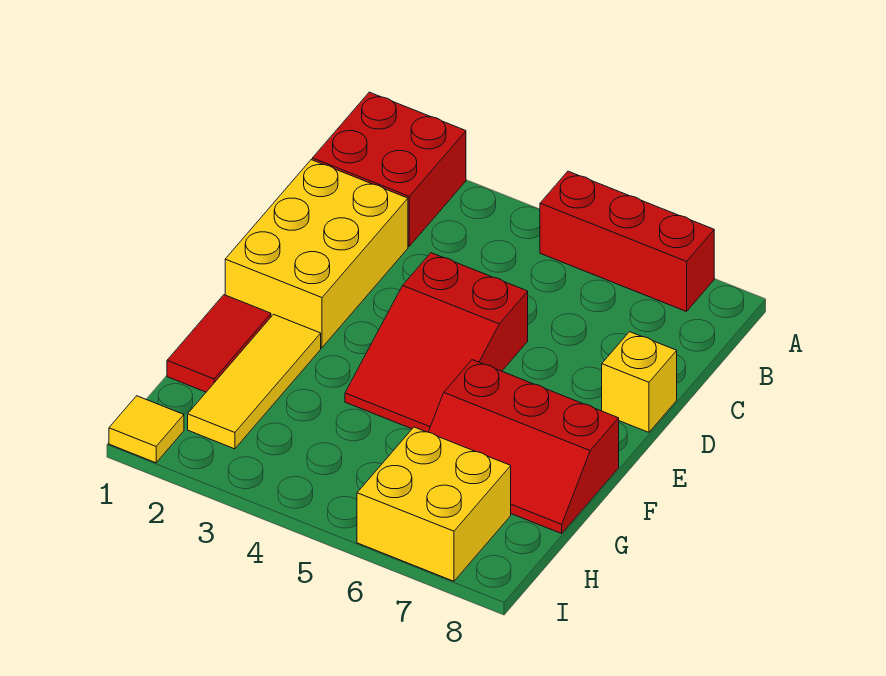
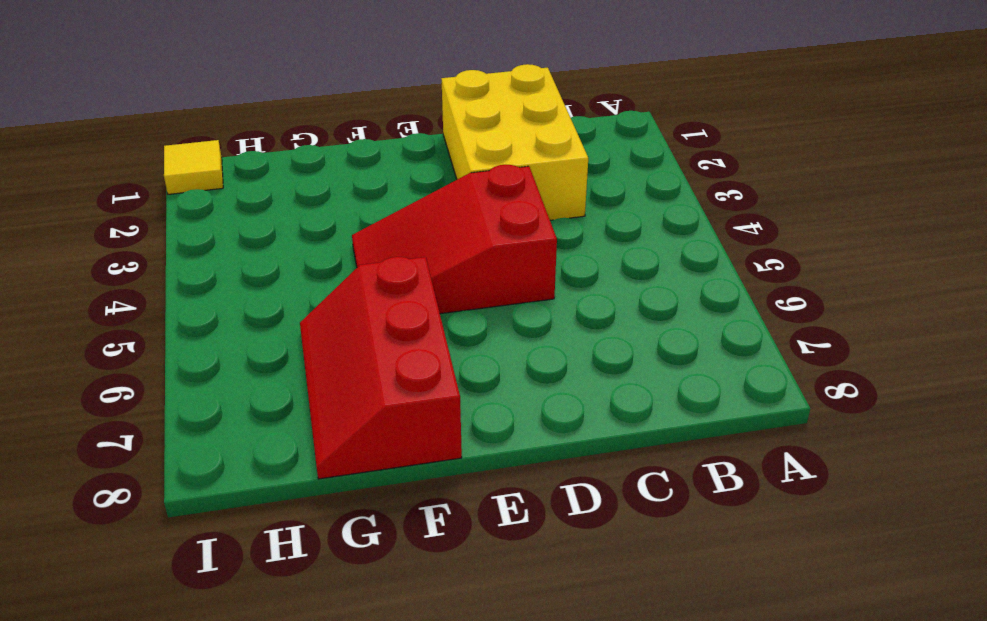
yellow brick C1:D3 level 1 -> yellow brick C1:E2 level 1
none -> red brick A1:B2 level 1
none -> red brick A5:A7 level 1

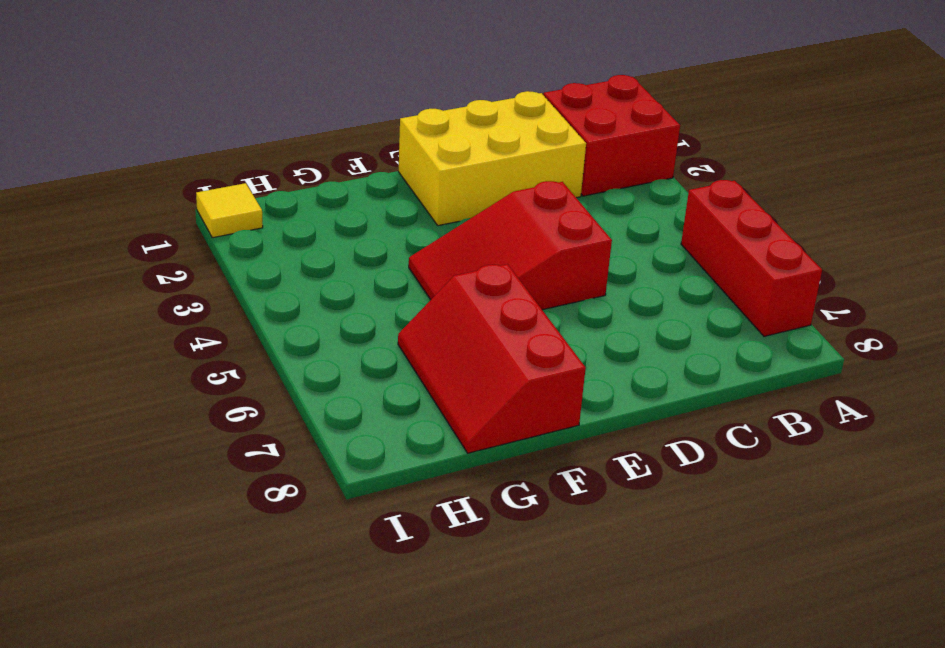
none -> yellow brick D8 level 1
none -> red tile F1:G1 level 1

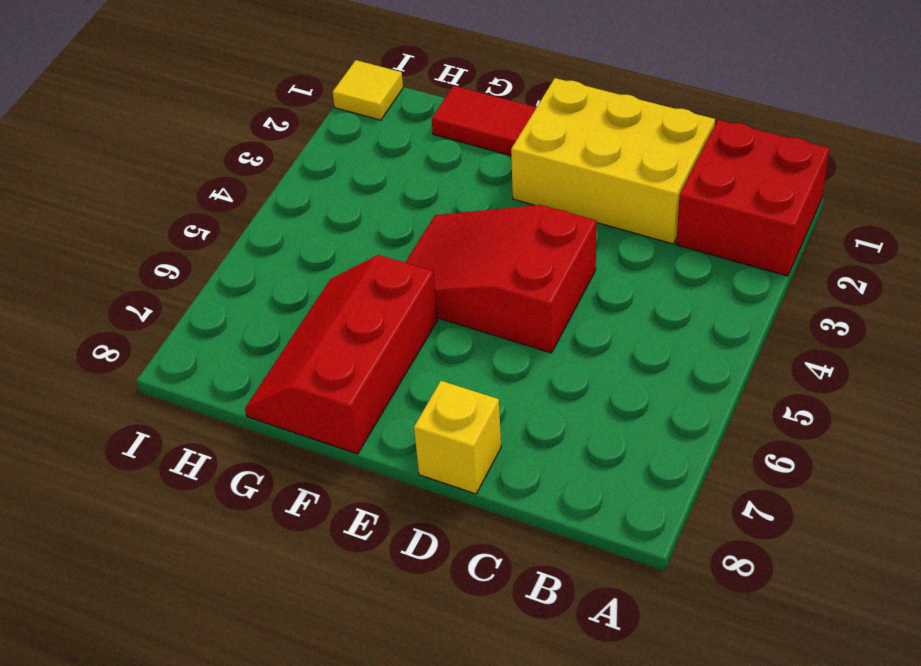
none -> red brick A5:A7 level 1
none -> yellow tile F2:H2 level 1

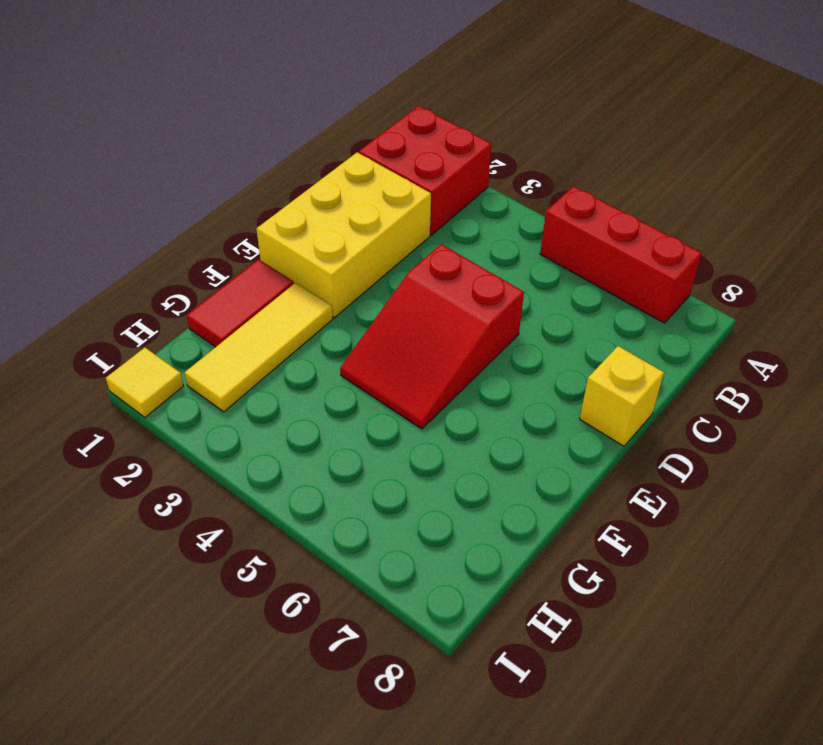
none -> red slope F6:G8 level 1 top F
none -> yellow brick H6:I7 level 1

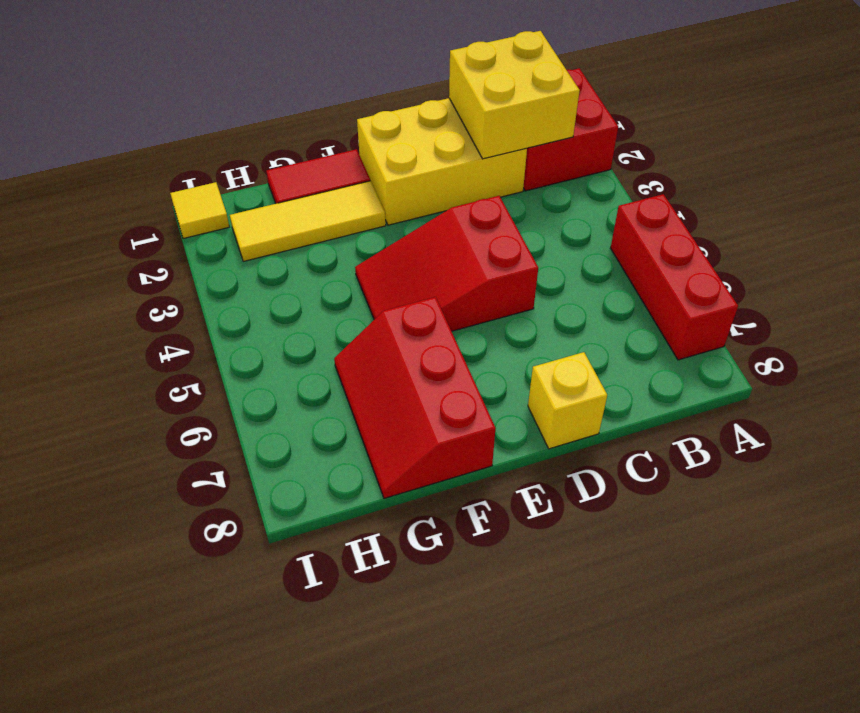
yellow brick B1:C2 level 2 -> yellow brick H6:I7 level 1

